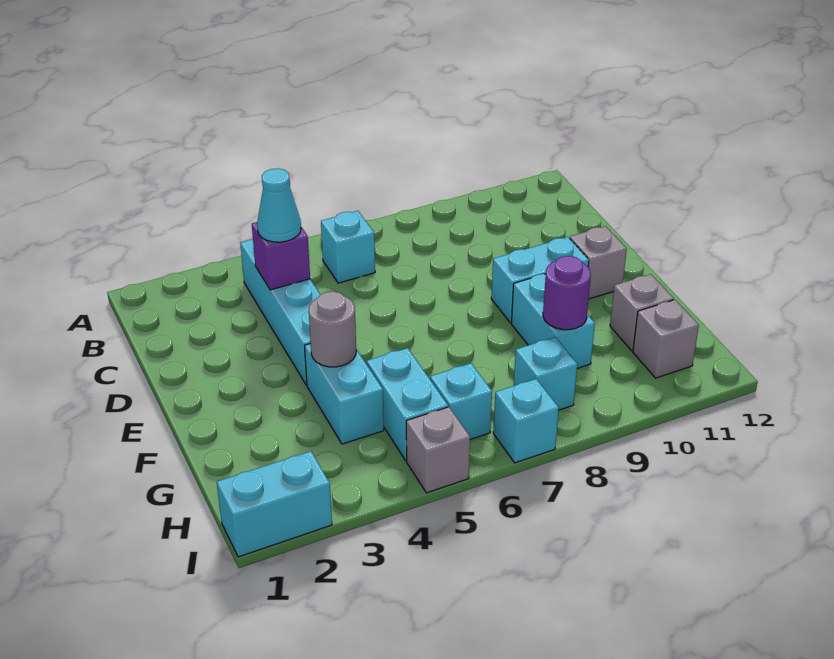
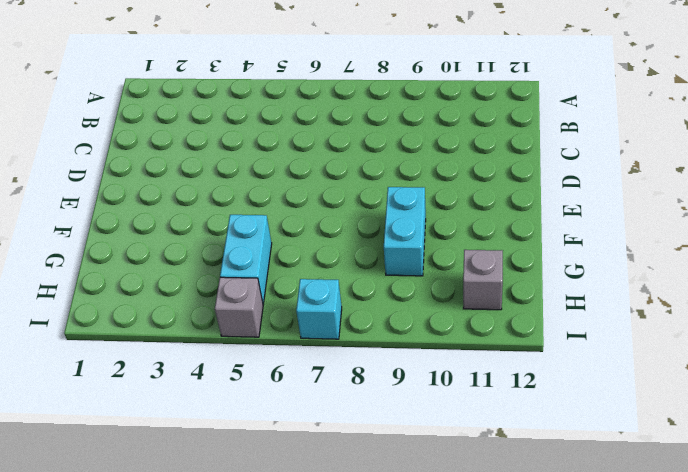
none -> cyan brick B4:E4 level 1
none -> cyan brick B6 level 1
none -> cyan brick E9:E10 level 1

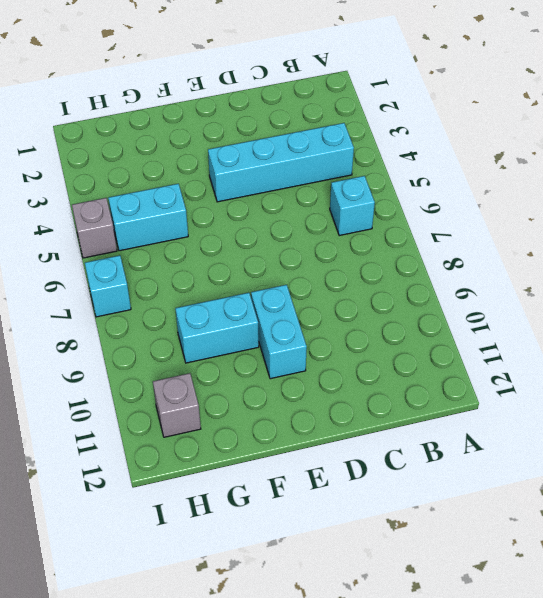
none -> grey brick E11 level 1
none -> cyan brick F4:G4 level 1
none -> grey brick G11 level 1

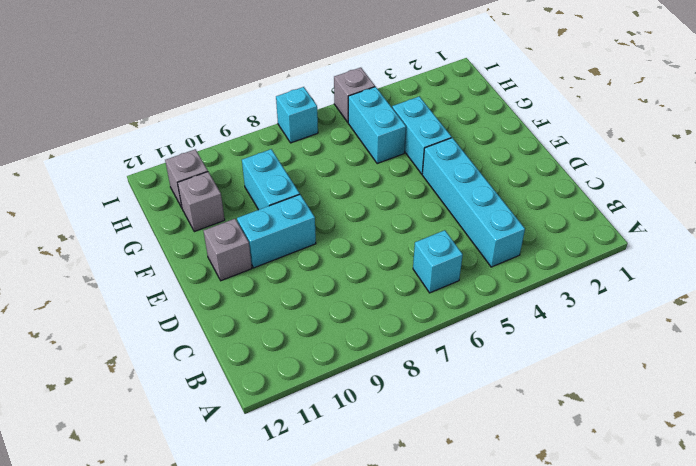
none -> cyan brick H6 level 1
none -> cyan brick H8 level 1
none -> cyan brick I1:I2 level 1

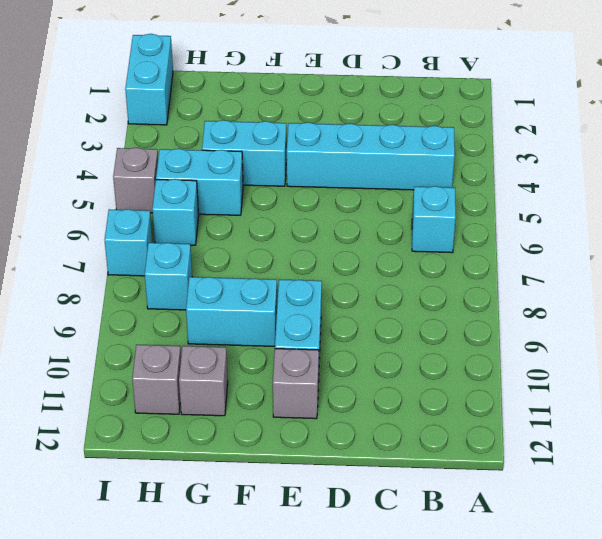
none -> purple brick C4 level 2
none -> grey round brick F4 level 2
none -> purple round brick G9 level 2

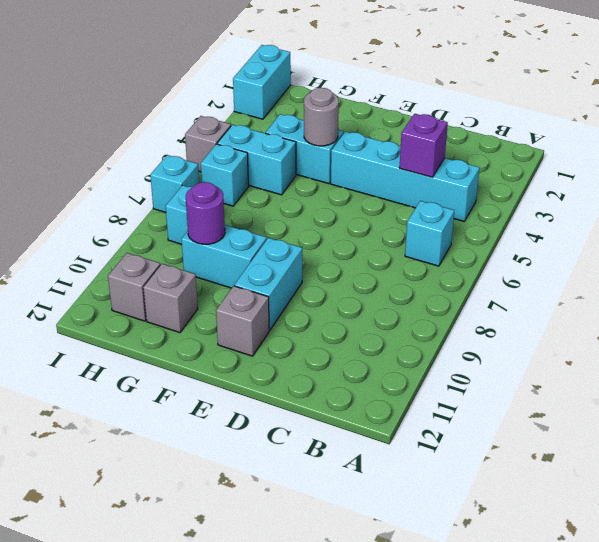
none -> cyan cone C4 level 3

